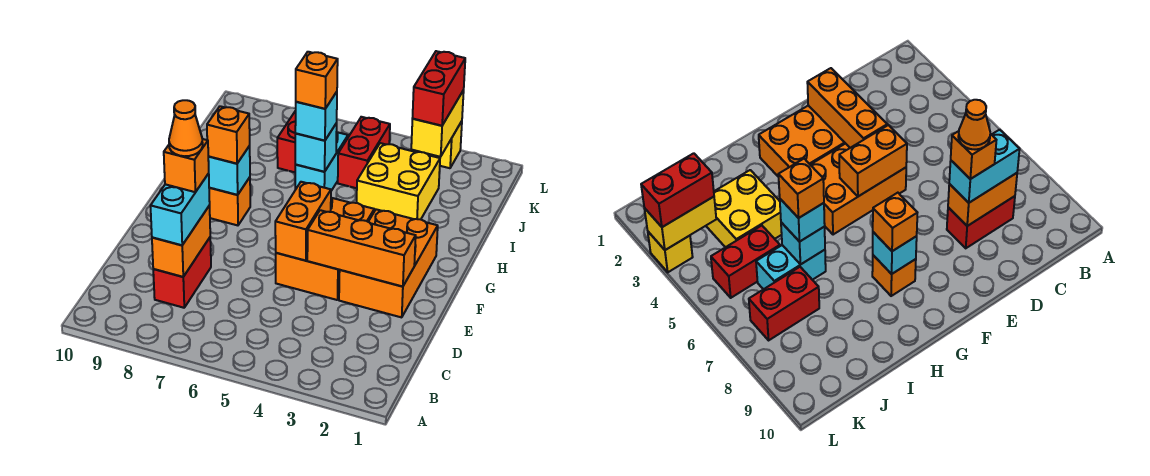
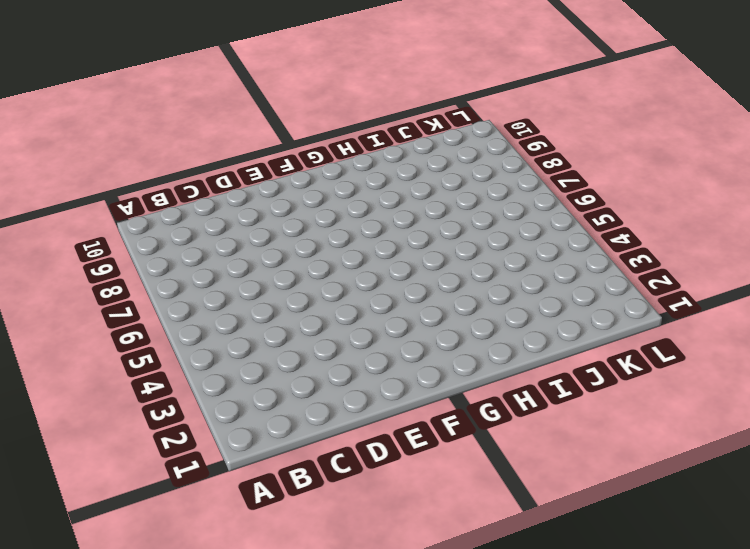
none -> red brick C8:D8 level 1
none -> orange brick E2:G3 level 1
none -> orange brick E4:G5 level 1

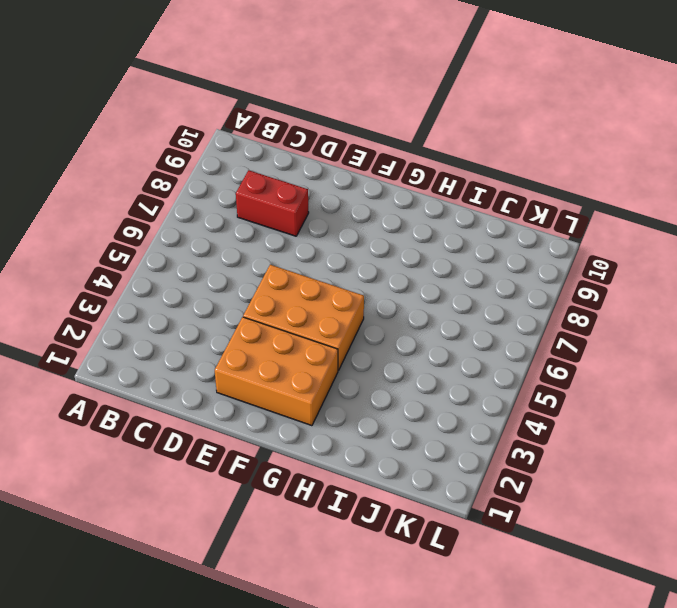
none -> orange brick G8 level 1
none -> yellow brick I3:J4 level 1
none -> cyan brick I6:J6 level 1

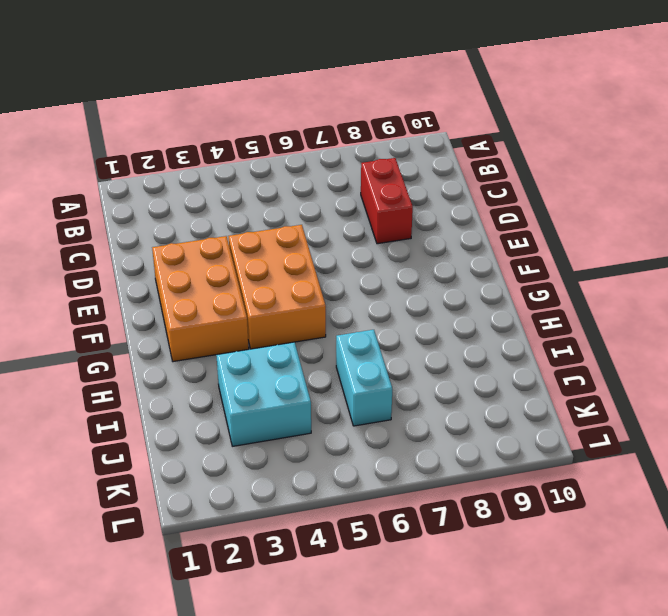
cyan brick I3:J4 level 1 -> yellow brick I3:J4 level 1
none -> orange brick G8 level 1
none -> red brick J5:K5 level 1
none -> red brick J7:K7 level 1

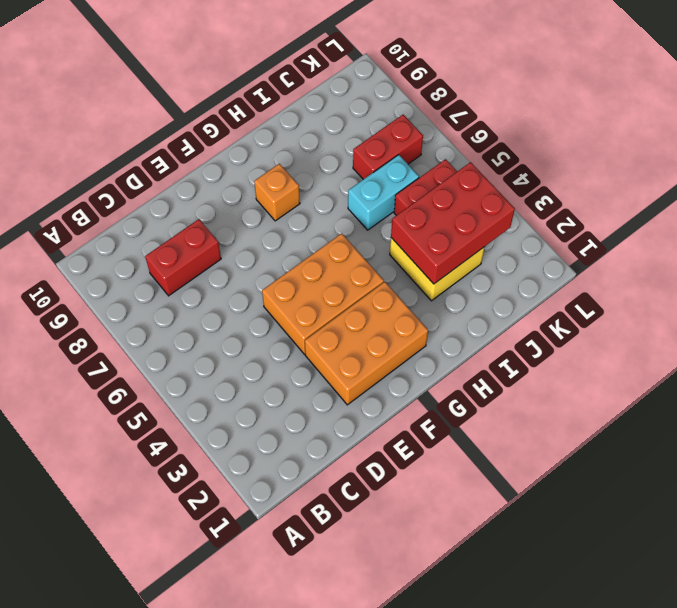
red brick I3:K4 level 2 -> yellow brick K3:L3 level 2
none -> yellow brick L3 level 1
none -> orange brick C8:D8 level 2
none -> orange brick E2:E4 level 2

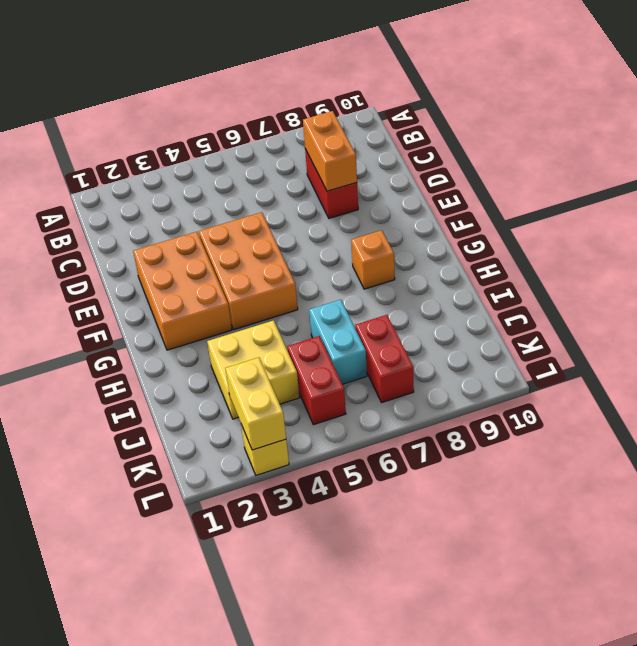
none -> orange brick E2:E4 level 2
none -> orange brick E5:F5 level 2
none -> cyan brick G8 level 2

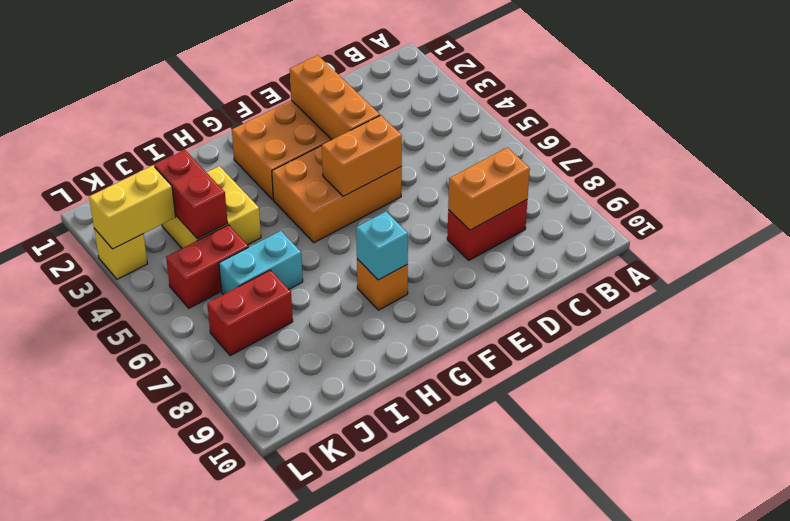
red brick J3:J4 level 2 -> red brick K3:L3 level 3
none -> cyan brick I6 level 2
none -> cyan brick C8:D8 level 3
none -> orange brick G8 level 3

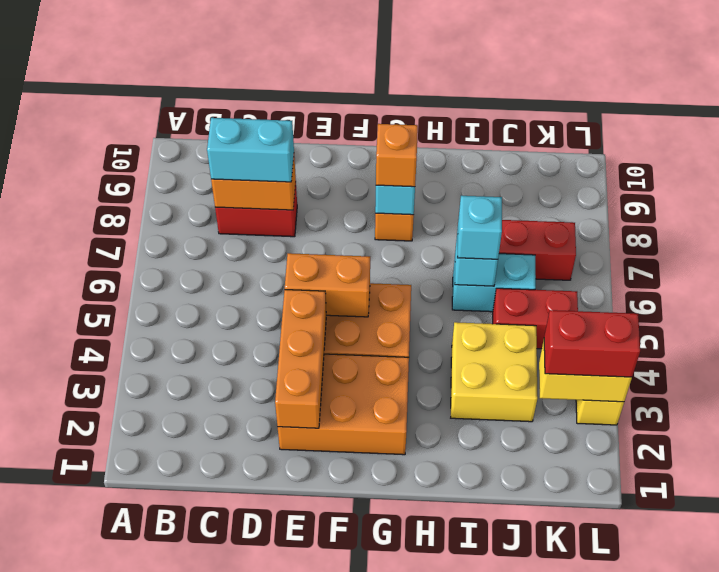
none -> orange brick D8 level 4
none -> orange brick I6 level 4
none -> orange cone D8 level 5

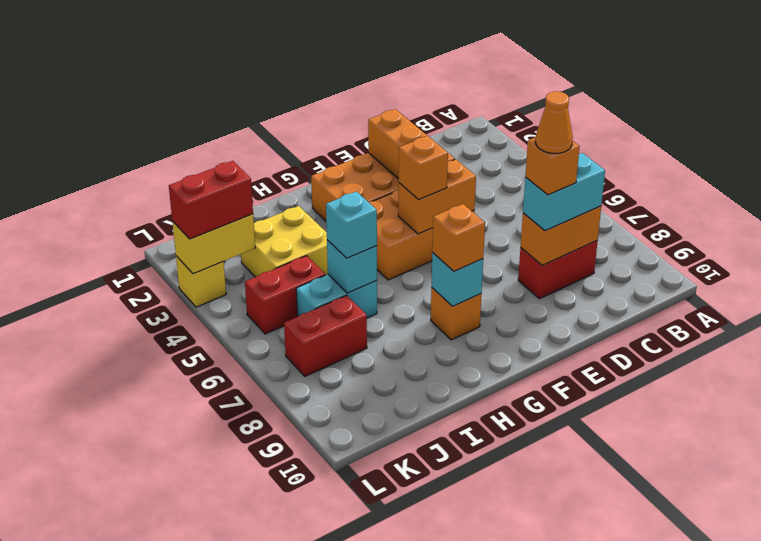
orange brick F5 level 3 -> orange brick I6 level 4

